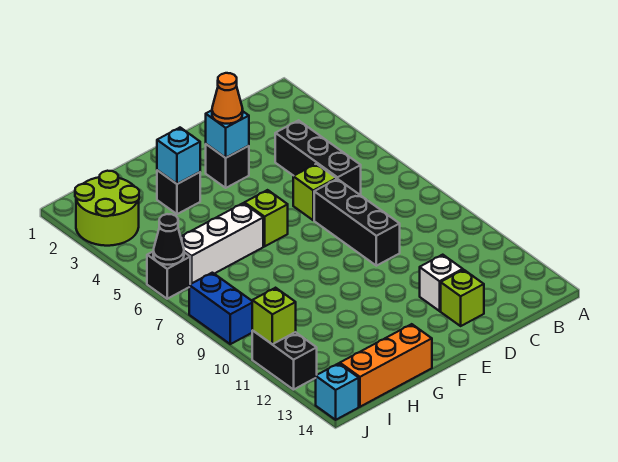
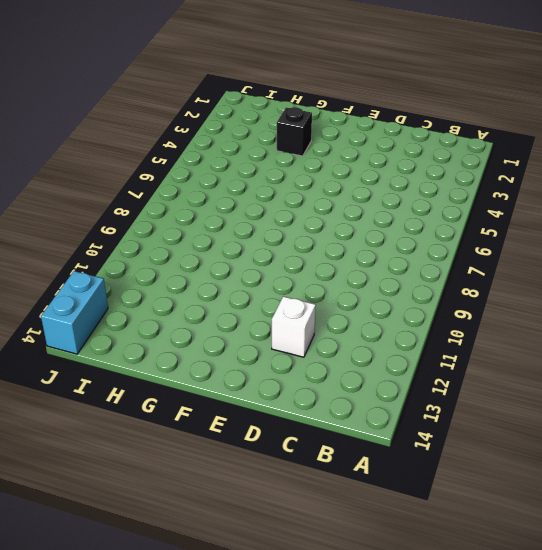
cyan brick J13:J14 level 1 -> cyan brick J14 level 1
none -> black brick C4:C6 level 1
none -> lime brick D6 level 1
none -> black brick D7:D9 level 1

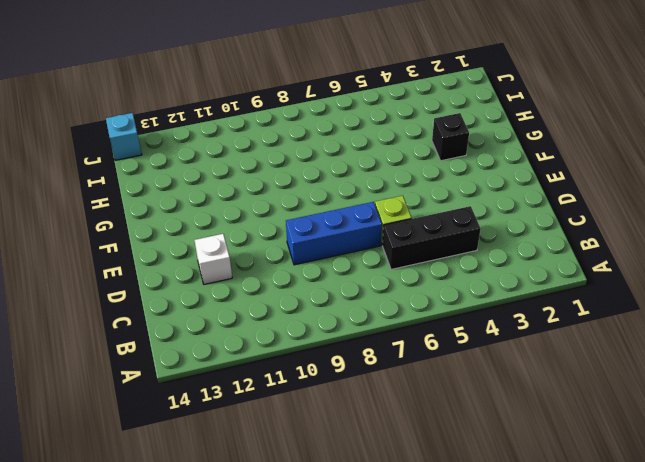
blue brick D7:D9 level 1 -> black brick D7:D9 level 1
none -> lime brick D13 level 1
none -> black brick E3 level 1
none -> lime brick F6 level 1

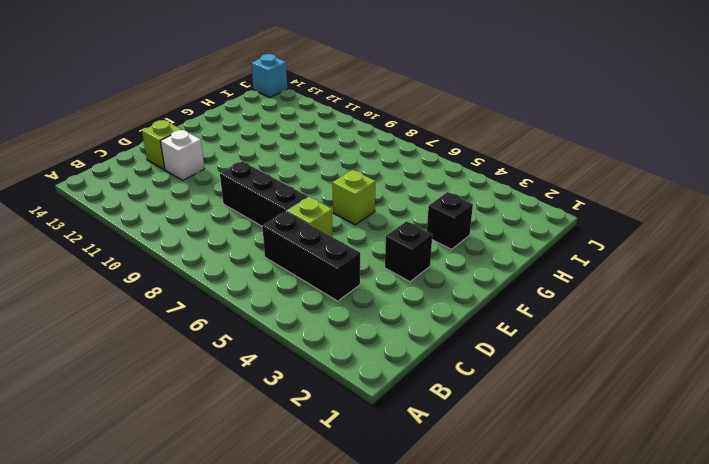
none -> white brick G6:I6 level 1
none -> orange brick G14:I14 level 1
none -> lime round brick I2:J3 level 1

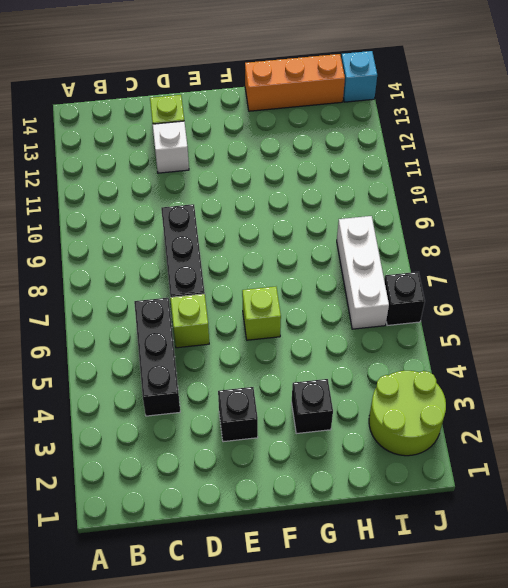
white brick I6:I8 level 1 -> white brick G6:I6 level 1
none -> blue brick J8:J9 level 1
none -> black brick J11:J12 level 1
none -> cyan brick E3 level 2

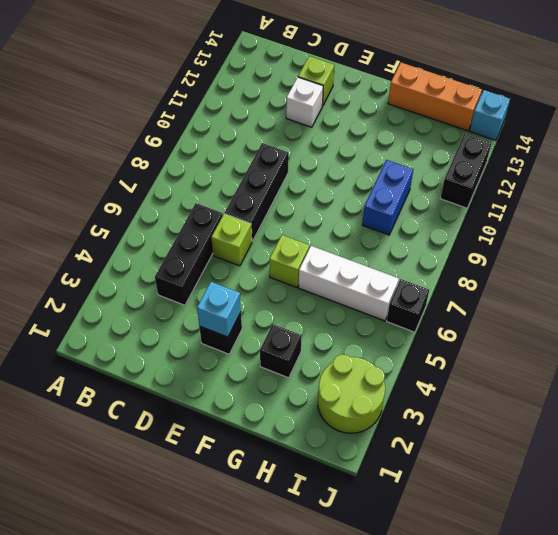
blue brick H9:H10 level 1 -> blue brick J8:J9 level 1
none -> cyan brick G3 level 2
none -> black cone J6 level 2
none -> lime brick J11 level 2

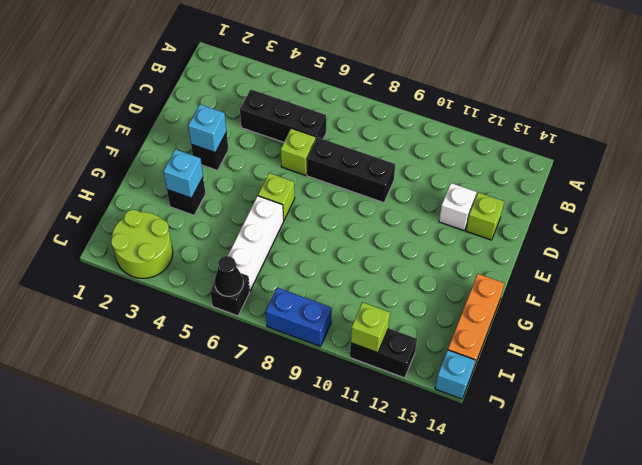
none -> orange cone E3 level 3

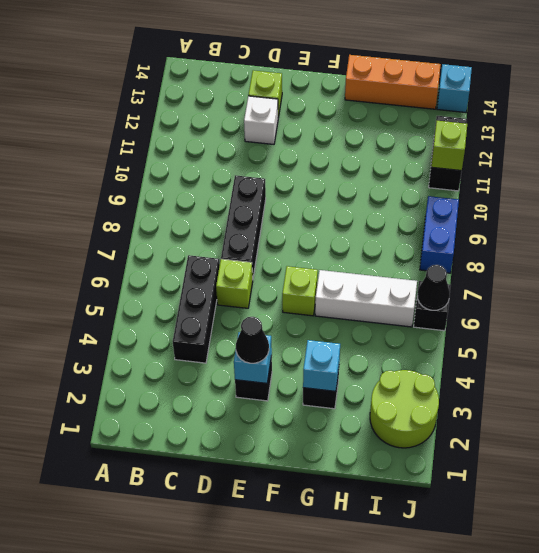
black cone E3 level 3 -> orange cone E3 level 3

